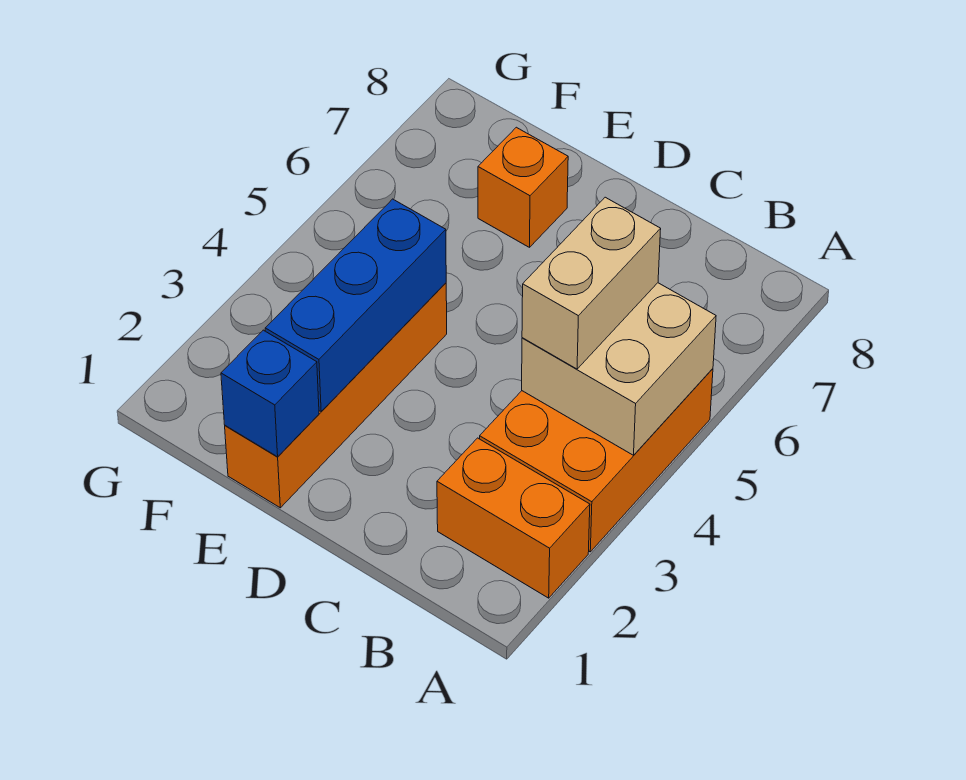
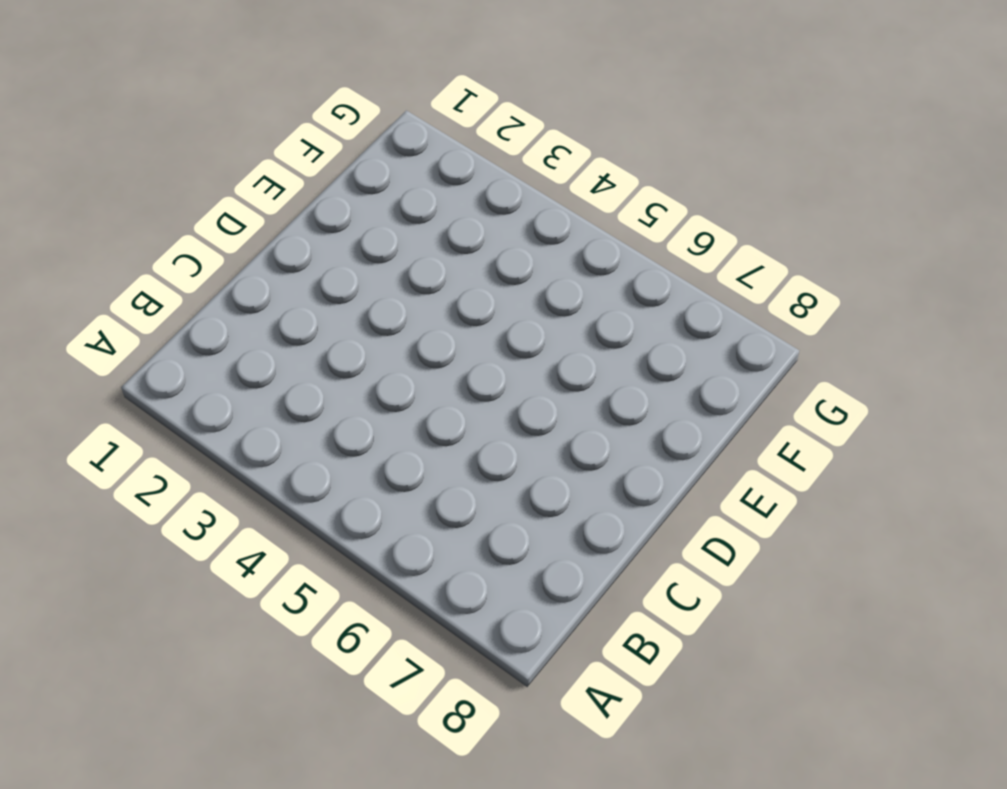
none -> orange brick A2:B2 level 1
none -> orange brick A3:B5 level 1

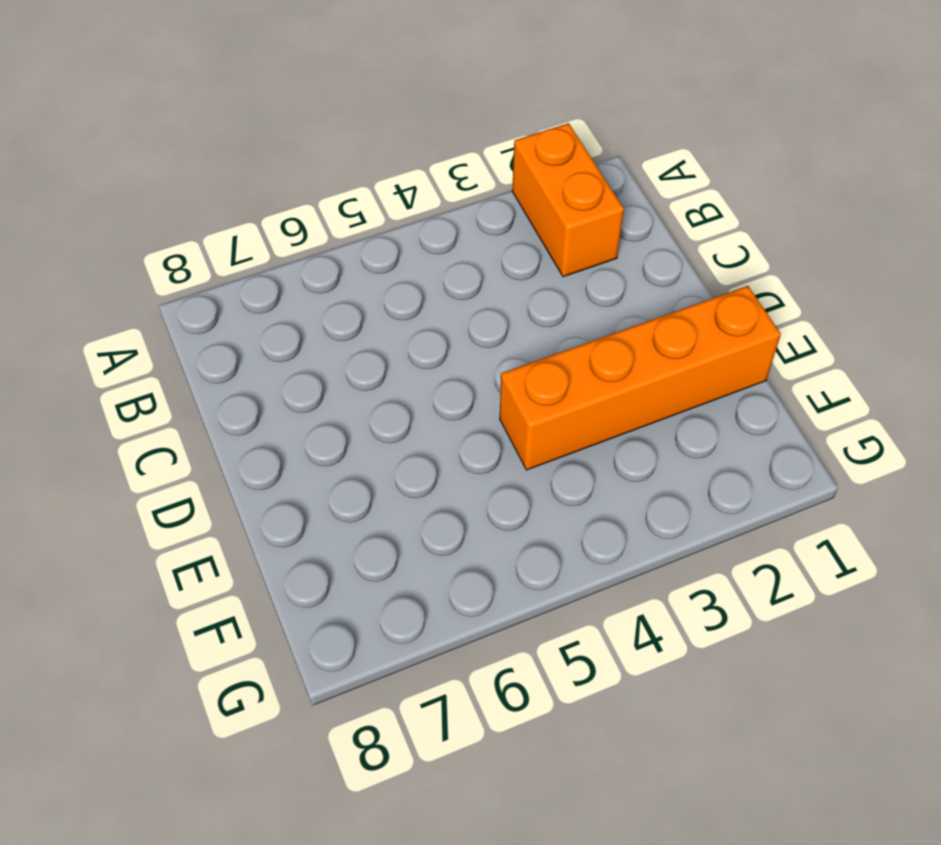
none -> orange brick A3:B5 level 1
none -> orange brick E7 level 1

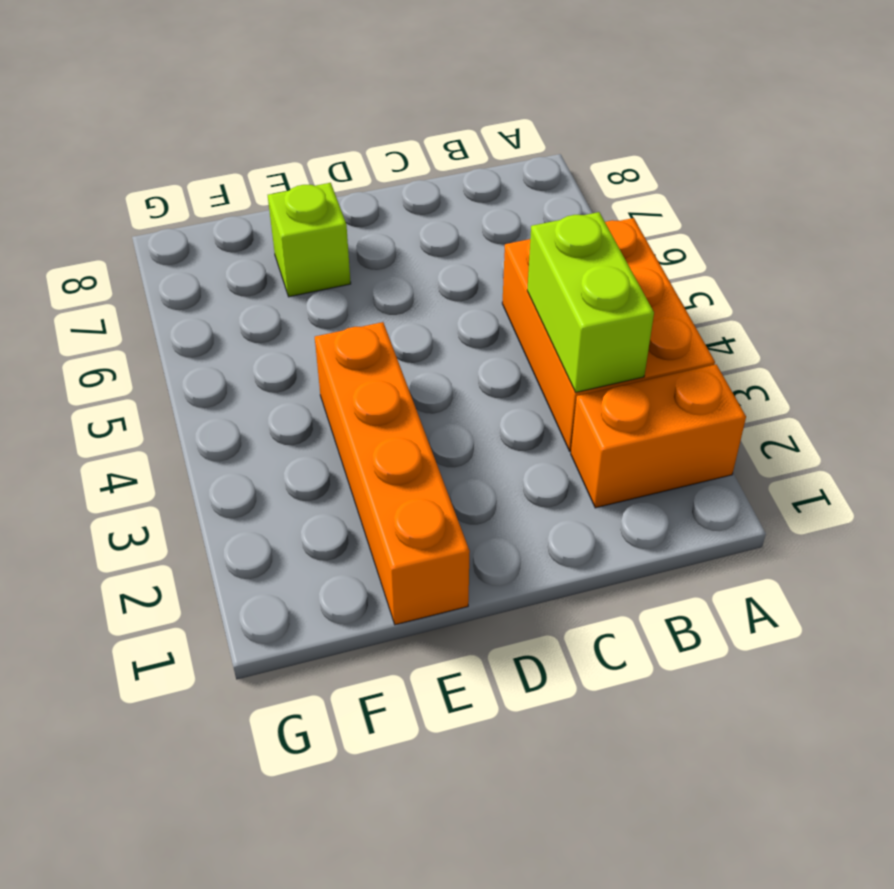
lime brick B3:B4 level 2 -> tan brick A4:B5 level 2
lime brick E7 level 1 -> orange brick E7 level 1
none -> blue brick E1 level 2
none -> blue brick E2:E4 level 2

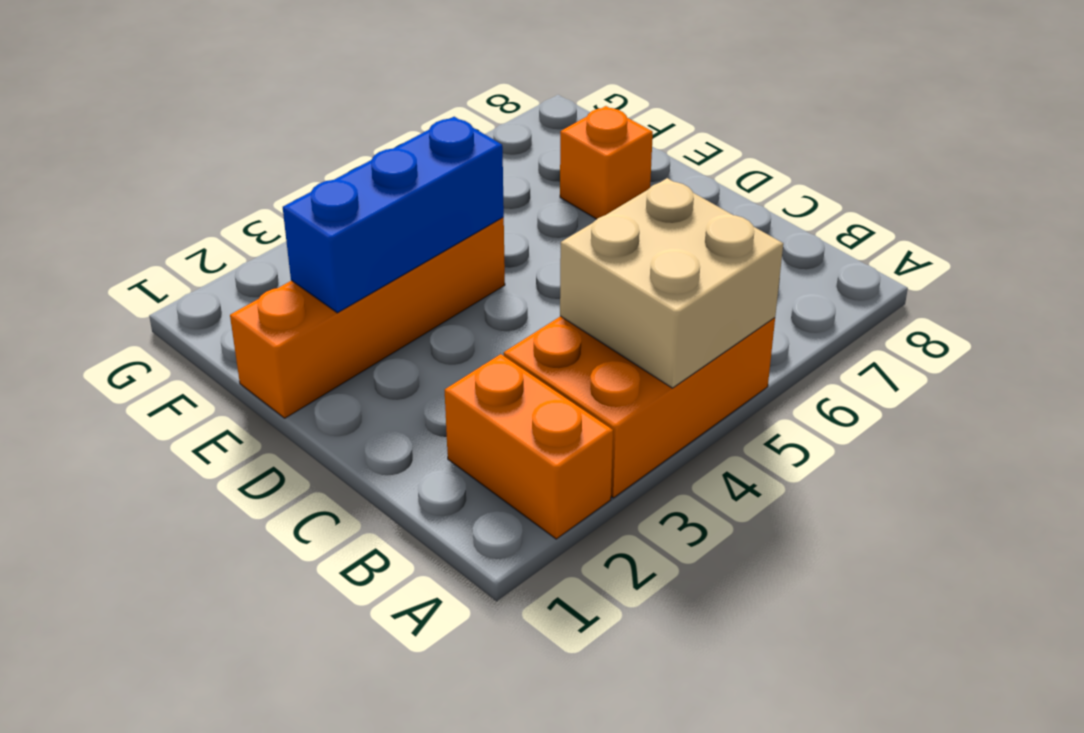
none -> blue brick E1 level 2
none -> tan brick B4:B5 level 3

